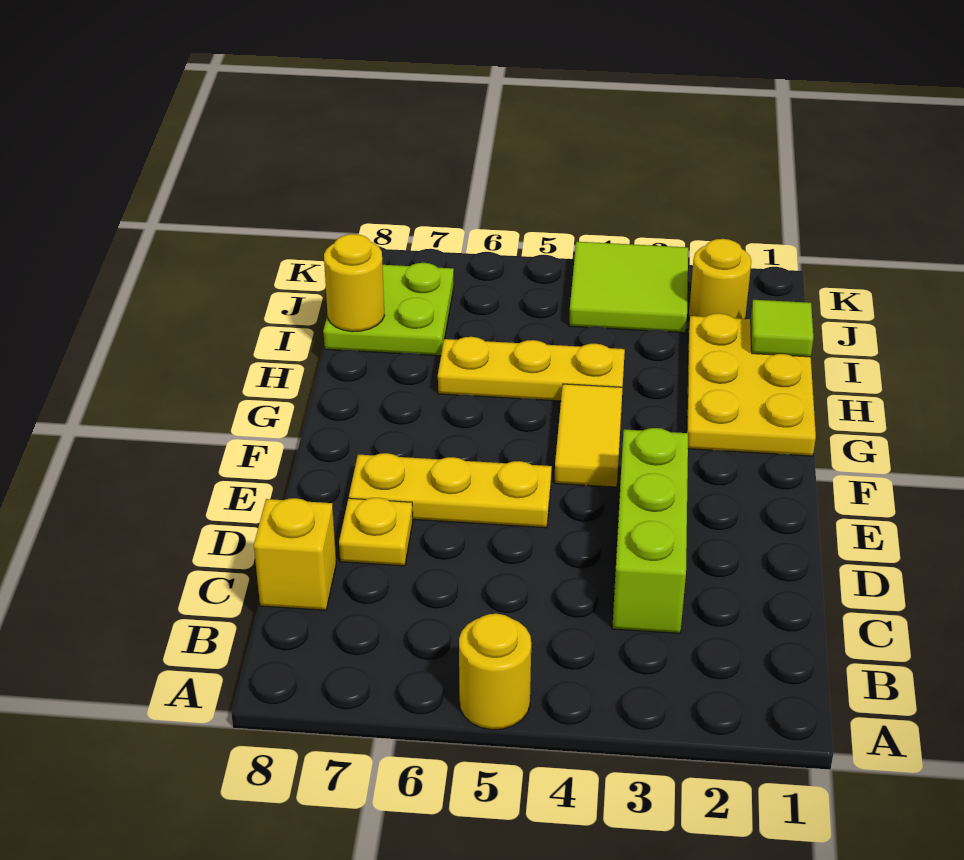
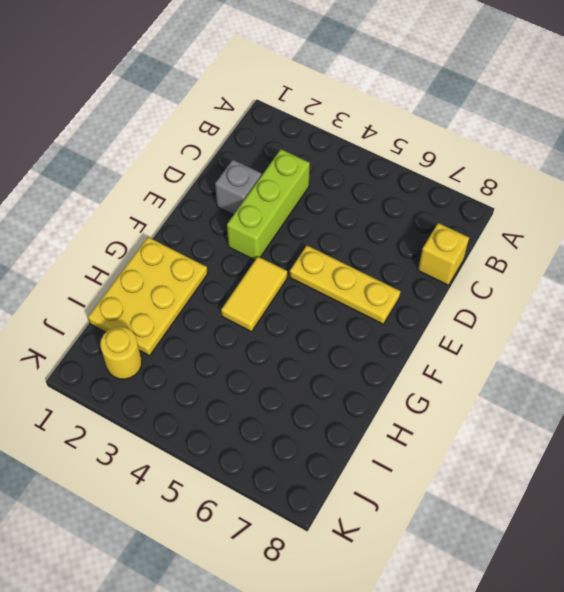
grey brick D2 level 1 -> none
none -> yellow round brick A5 level 1
none -> yellow plate D7 level 1
none -> yellow plate H4:H6 level 1

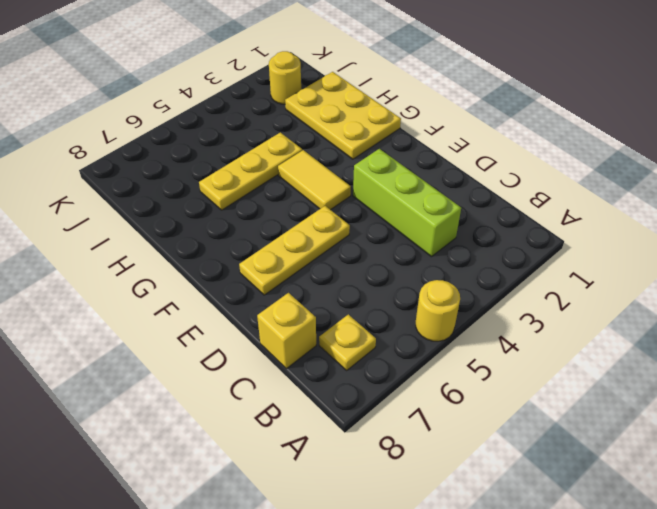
yellow plate B7 level 1 -> yellow plate D7 level 1
none -> lime plate I7:J8 level 1
none -> lime tile J3:K4 level 1
none -> lime tile I1 level 2

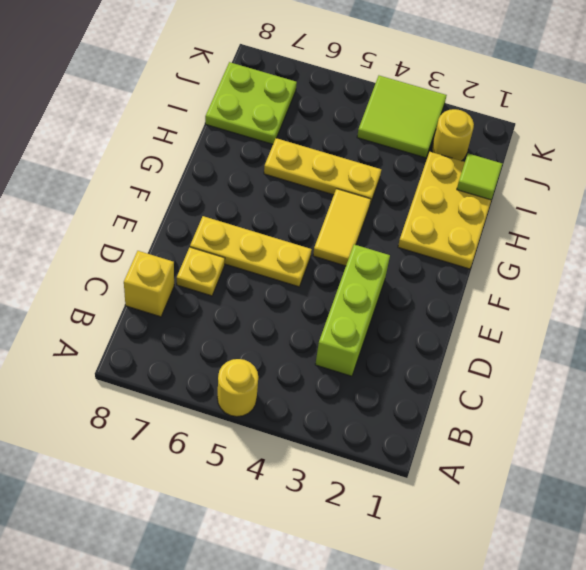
none -> yellow round brick I8 level 2

